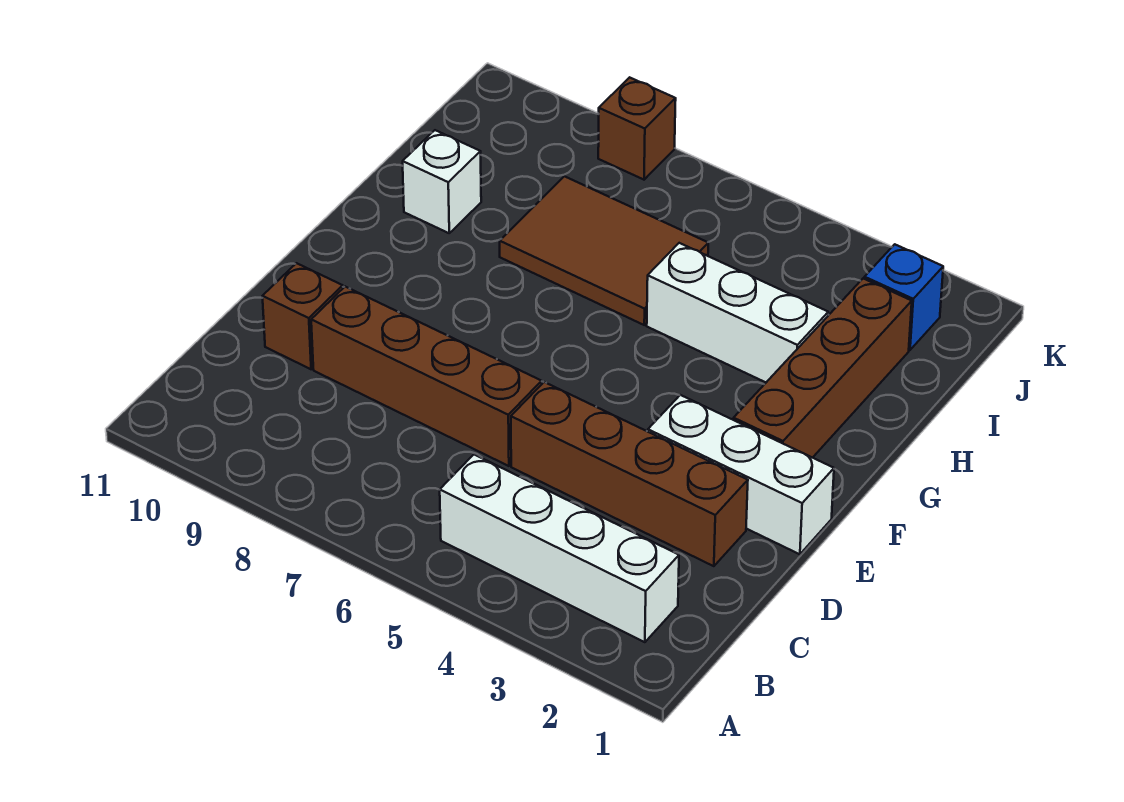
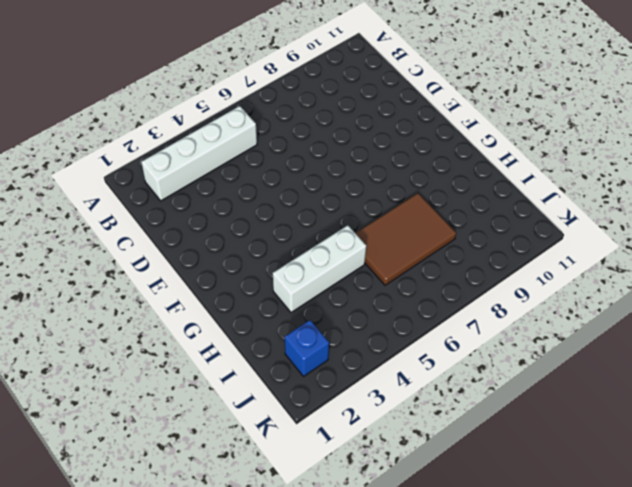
none -> brown brick D2:D5 level 1
none -> brown brick D6:D9 level 1

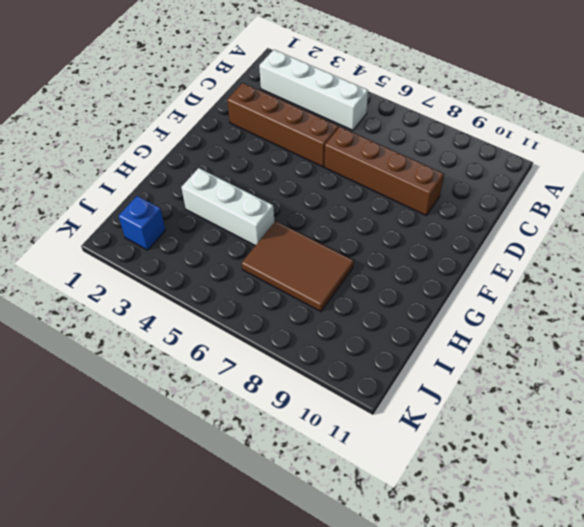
none -> brown brick D10 level 1
none -> white brick E1:E3 level 1

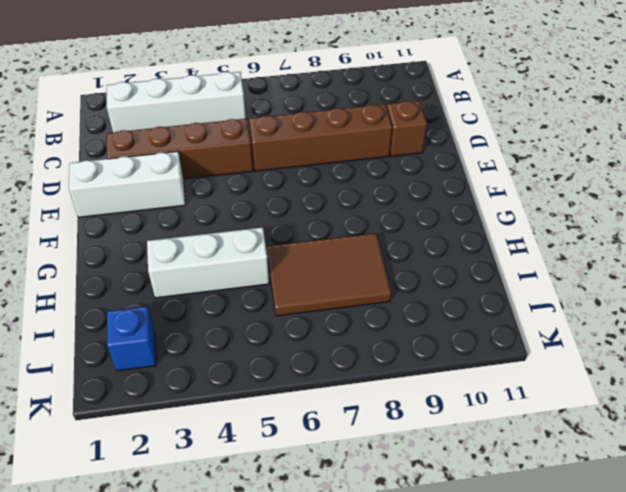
none -> brown brick F2:I2 level 1
none -> white brick H10 level 1

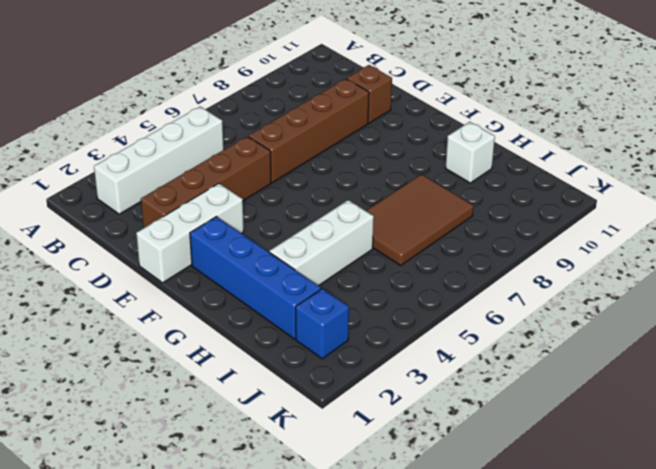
blue brick F2:I2 level 1 -> brown brick F2:I2 level 1
none -> brown brick K8 level 1

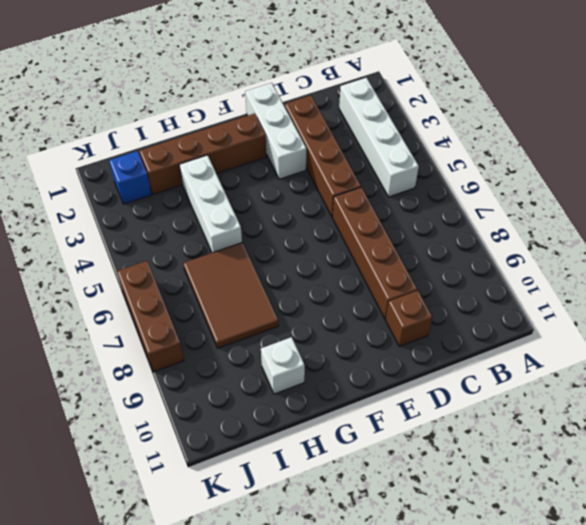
brown brick K6:K8 level 1 -> brown brick K8 level 1

